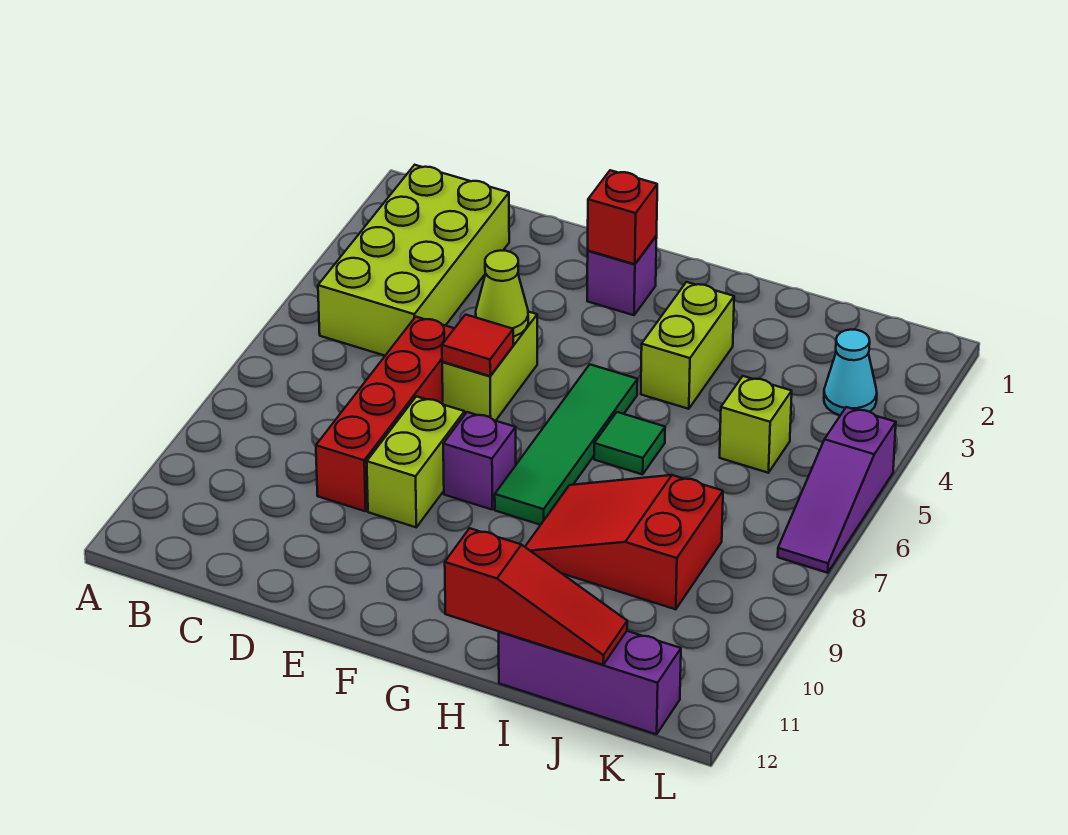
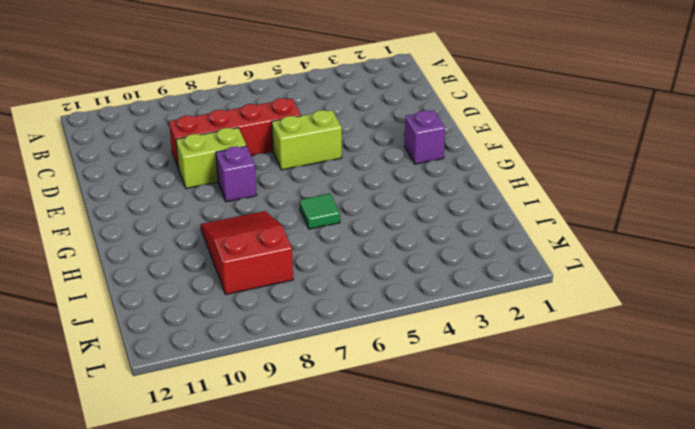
none -> lime brick B2:C5 level 1
none -> green tile G5:G8 level 1
none -> lime brick H3:H4 level 1

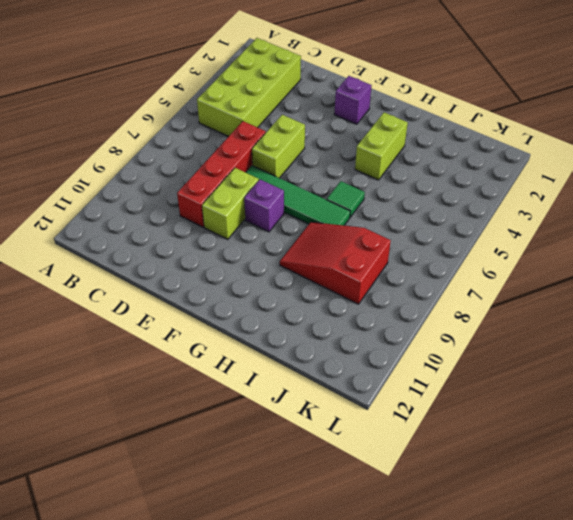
green tile E7:H7 level 1 -> green tile G5:G8 level 1
none -> purple brick I12:K12 level 1
none -> lime brick J5 level 1
none -> cyan cone K3 level 1

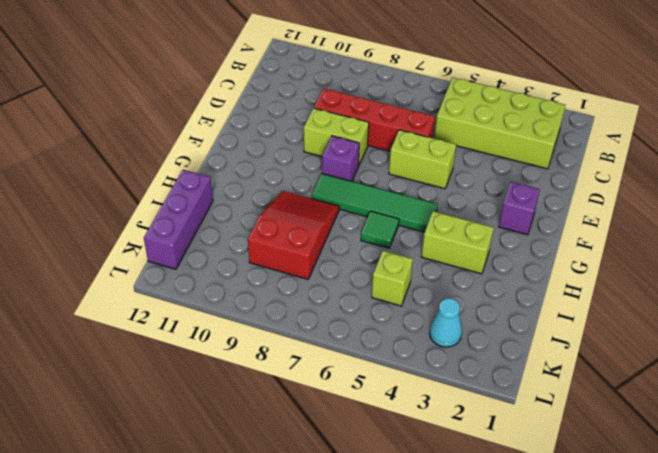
none -> purple slope L5:L7 level 1 top 5
none -> lime cone E5 level 2
none -> red tile E6 level 2

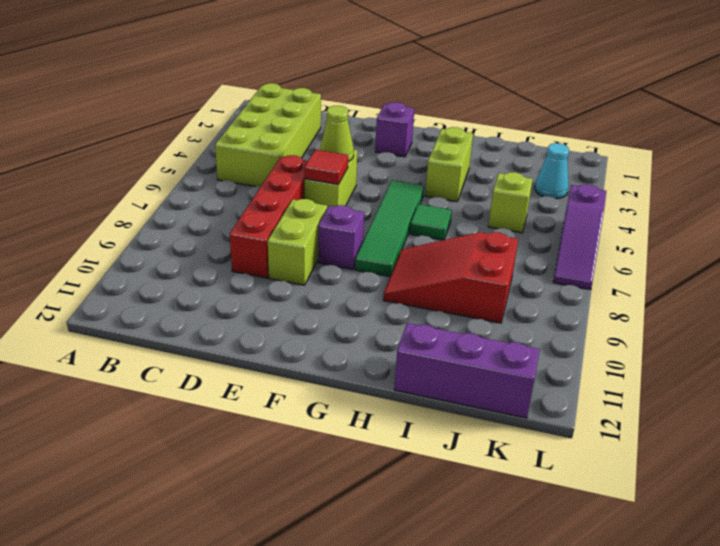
none -> red brick F2 level 2
none -> red slope H12:J12 level 2 top H

